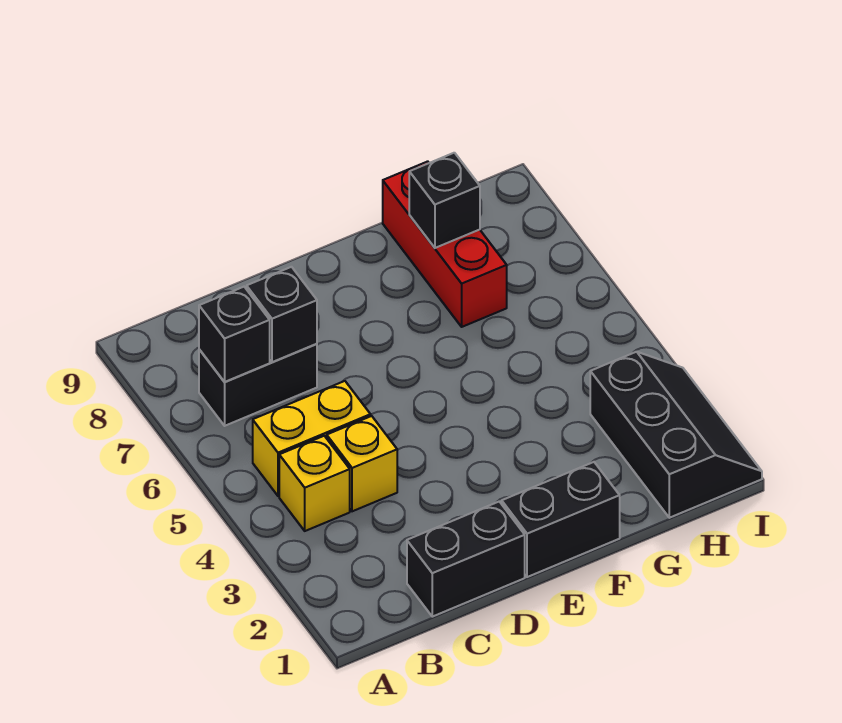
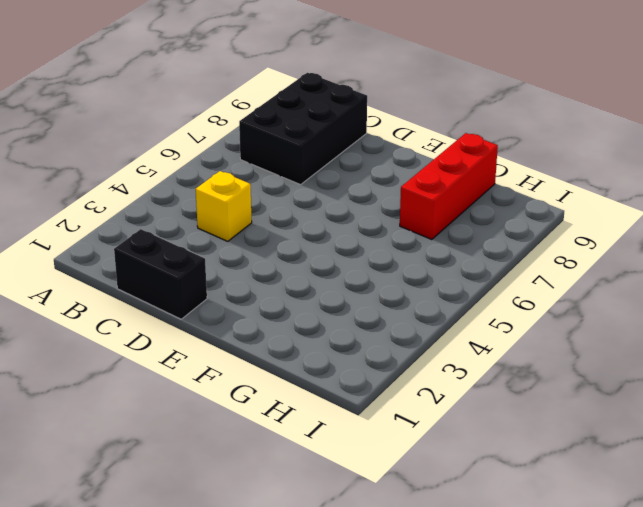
black brick B7:C9 level 1 -> black brick B7:C7 level 1
none -> yellow brick B4 level 1
none -> yellow brick B5:C5 level 1

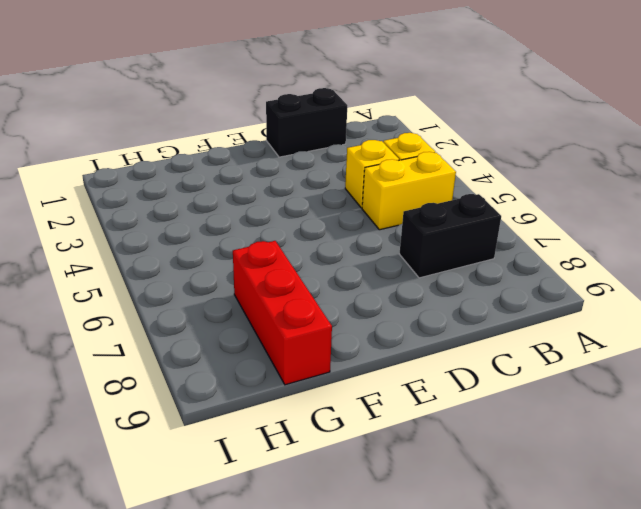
none -> black brick E1:F1 level 1
none -> black slope H1:I3 level 1 top H

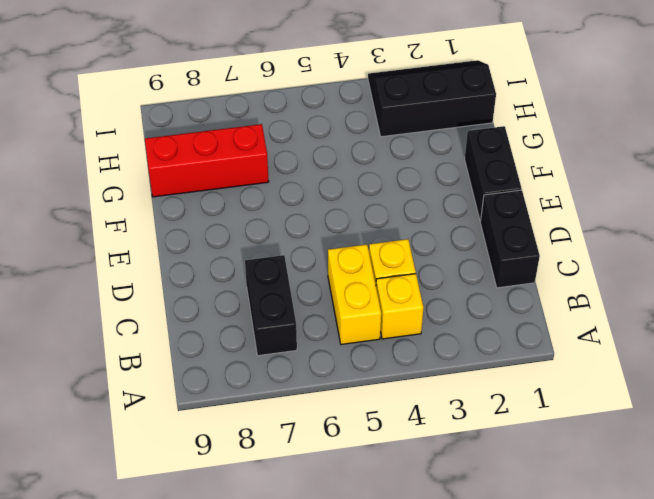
none -> black brick B7 level 2
none -> black brick C7 level 2

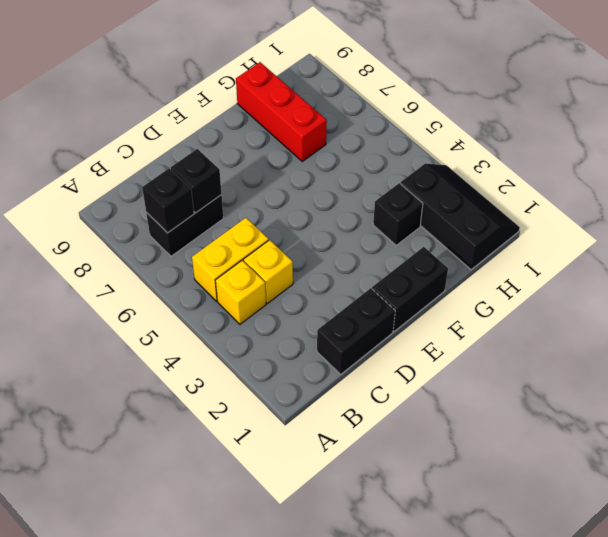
black brick G3 level 1 -> black brick G8 level 2

